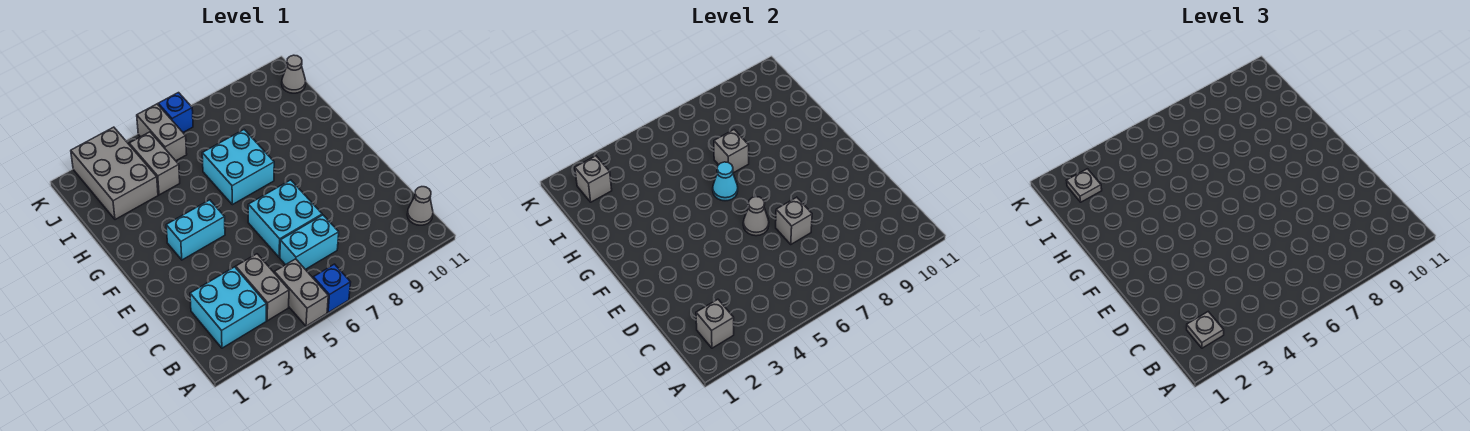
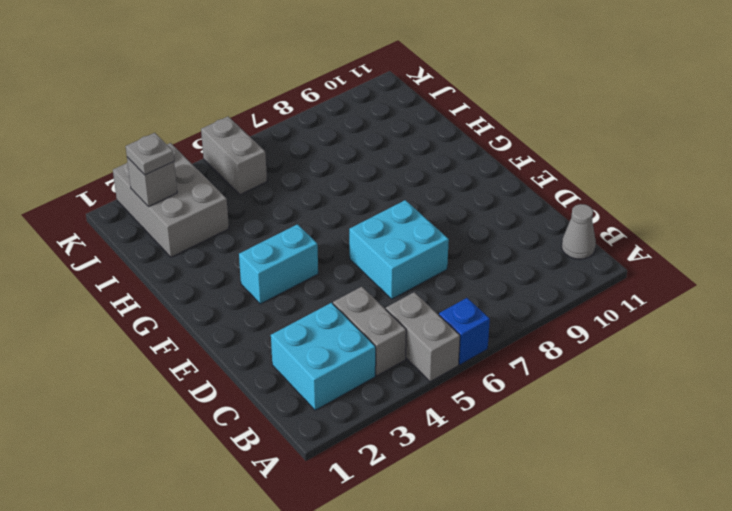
none -> cyan brick C6:C7 level 1
none -> cyan brick G6:H7 level 1
none -> grey brick I4:J4 level 1

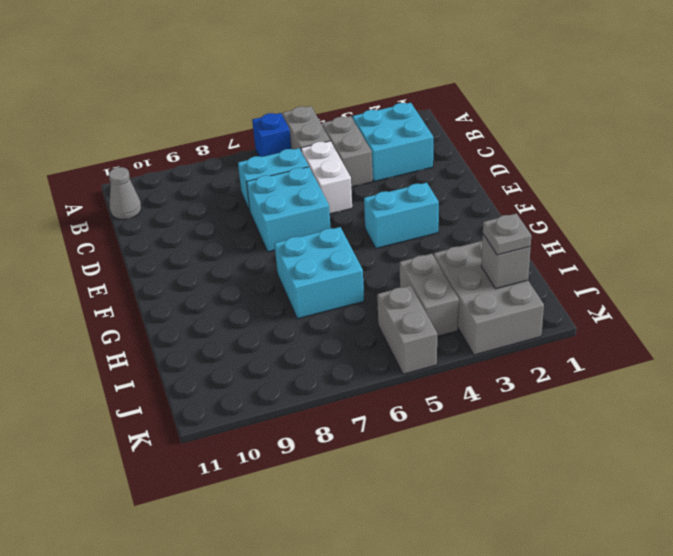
white brick C5:D5 level 1 -> none
none -> grey cone J11 level 1
none -> blue brick K6 level 1
none -> grey brick B2 level 2

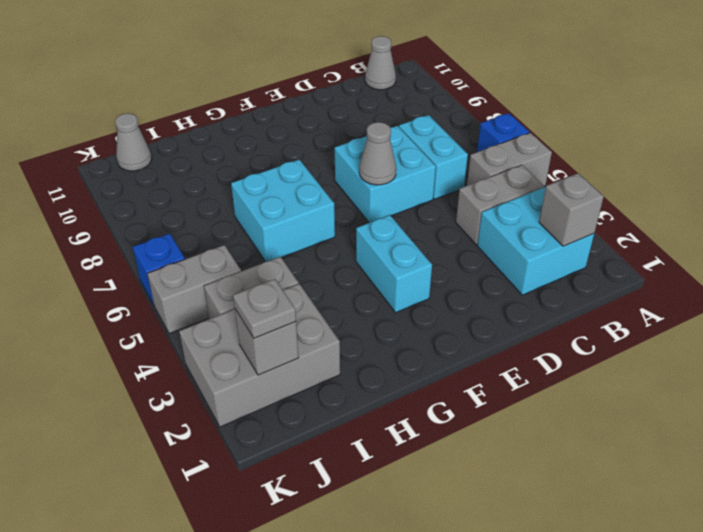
none -> grey brick D7 level 2
none -> cyan cone G6 level 2
none -> grey brick H7 level 2

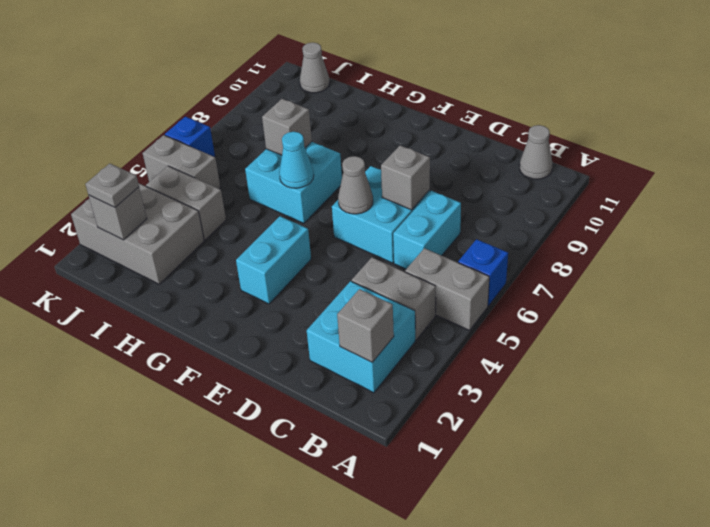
none -> grey plate B2 level 3

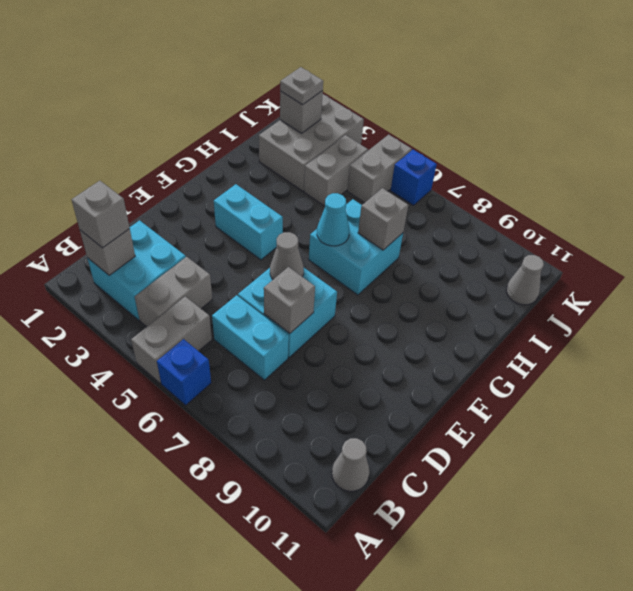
grey brick B2 level 3 -> grey plate B2 level 3

